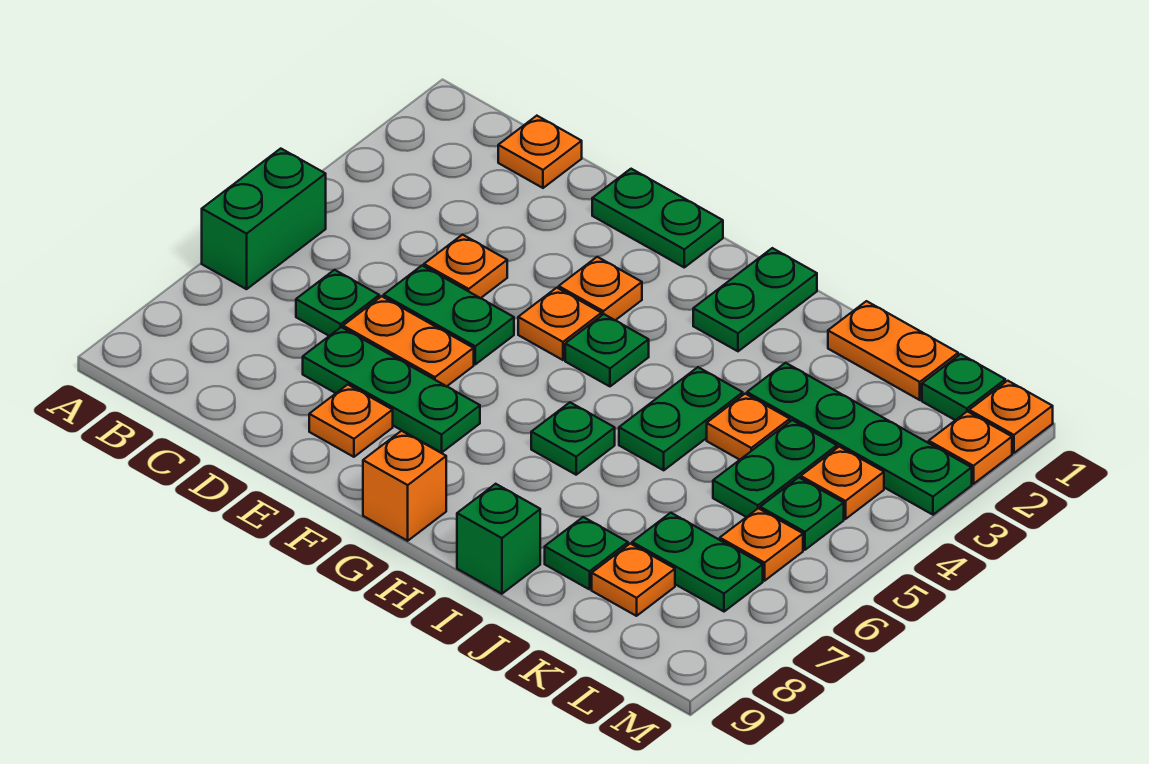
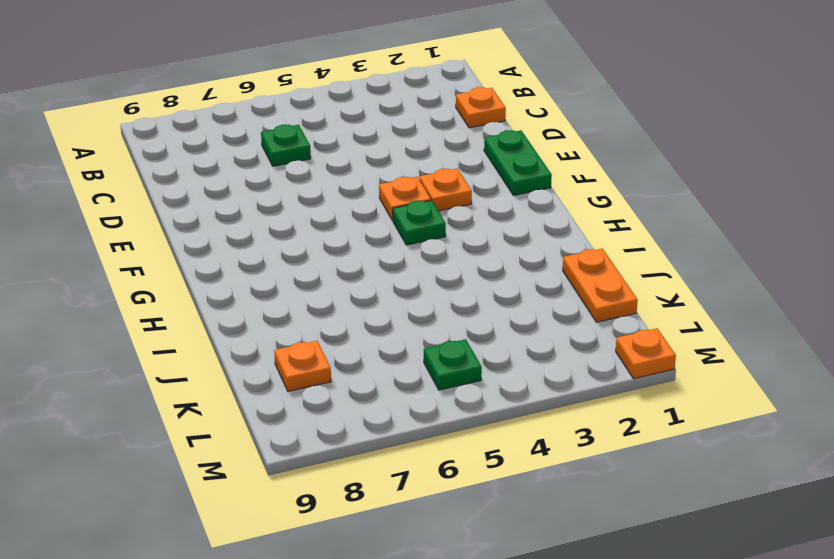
none -> green brick A5:A6 level 1
none -> orange plate D4 level 1
none -> green plate D5:E5 level 1
none -> orange plate D6:E6 level 1

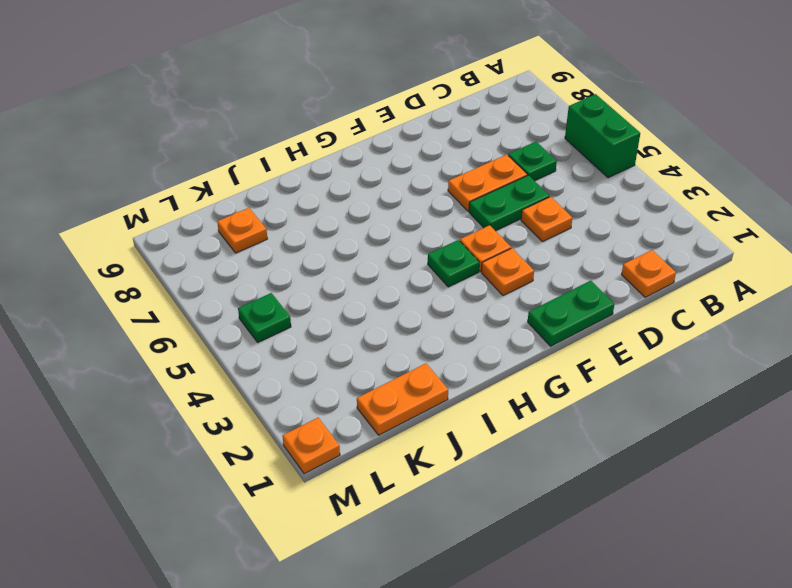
none -> green plate D7:F7 level 1
none -> orange plate E8 level 1
none -> orange brick G9 level 1
none -> green plate H1:H2 level 1

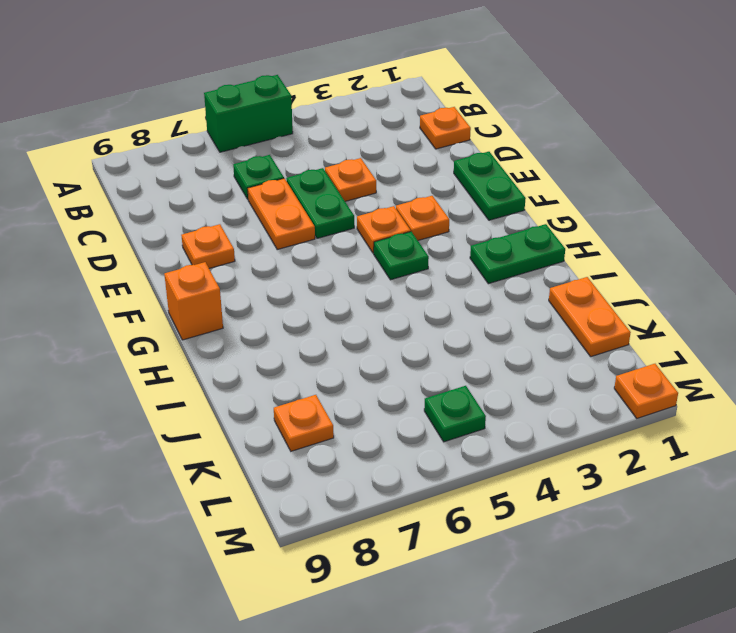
none -> green plate D7:F7 level 1
none -> green plate H6 level 1
none -> green plate I4:I5 level 1
none -> green brick I9 level 1

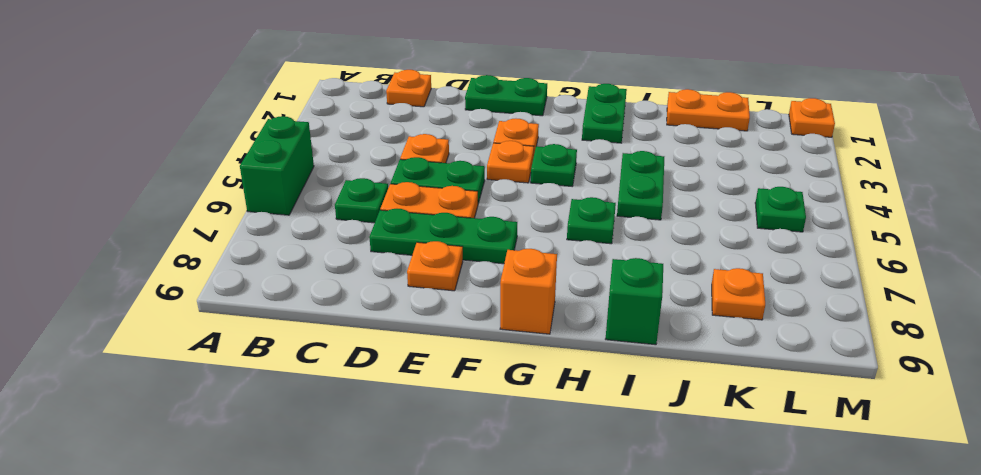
none -> green plate J3:M3 level 1
none -> orange plate J4 level 1
none -> green plate J8 level 1
none -> green plate K4:K5 level 1

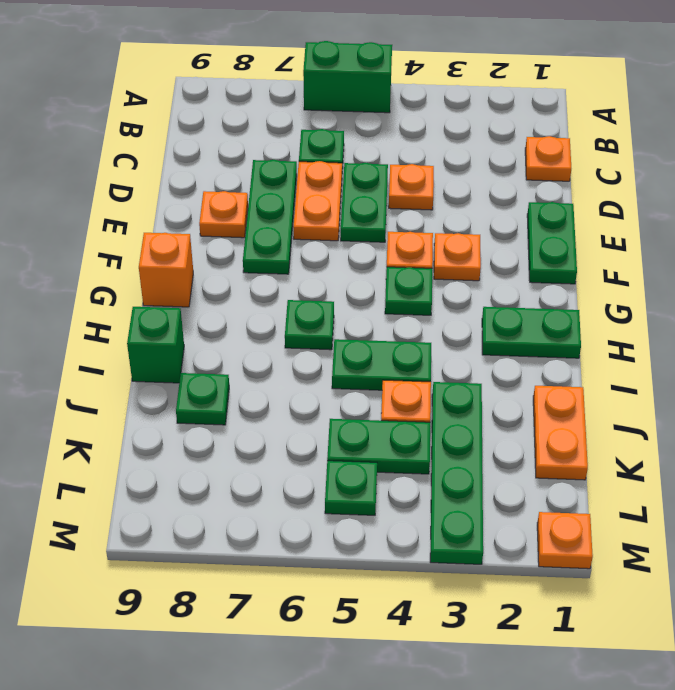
none -> green plate K7:L7 level 1
none -> orange plate K8 level 1
none -> green plate L1 level 1
none -> orange plate L4 level 1

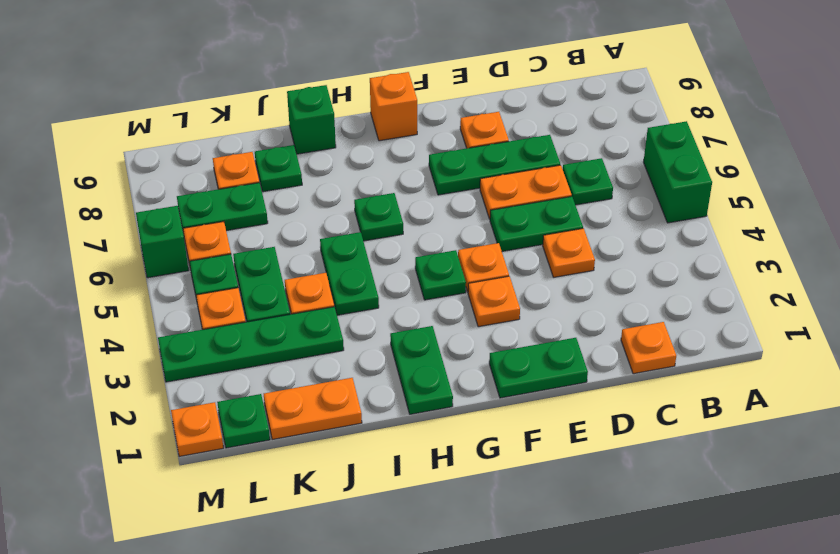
green brick M6 level 1 -> none
none -> orange plate M2 level 1

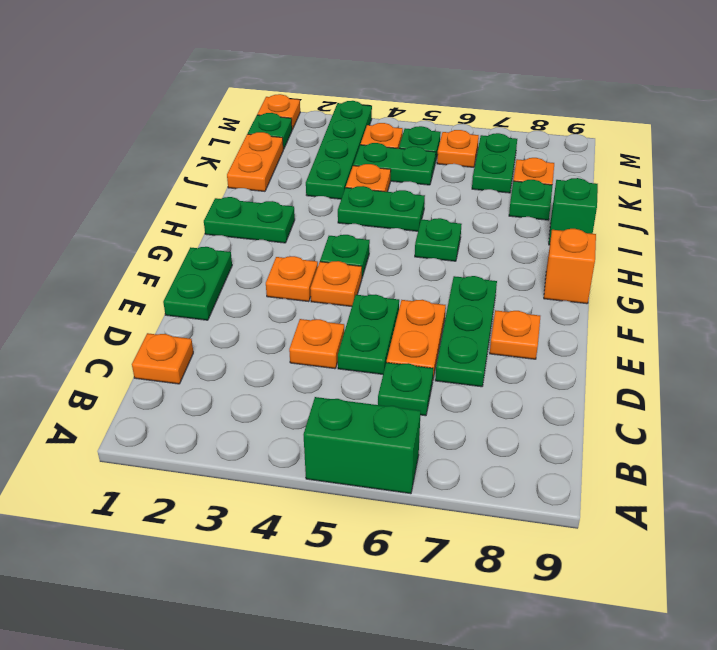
none -> orange plate M2 level 1

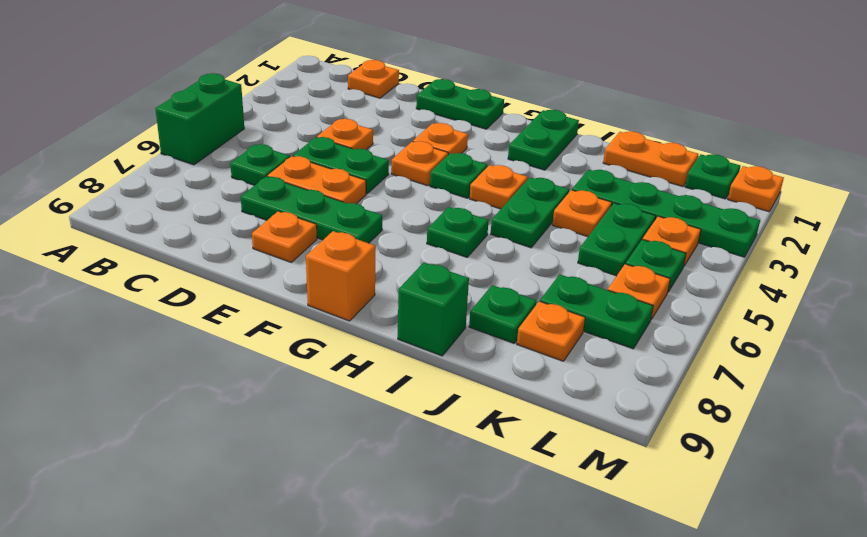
orange plate H4 level 1 -> orange plate M2 level 1

